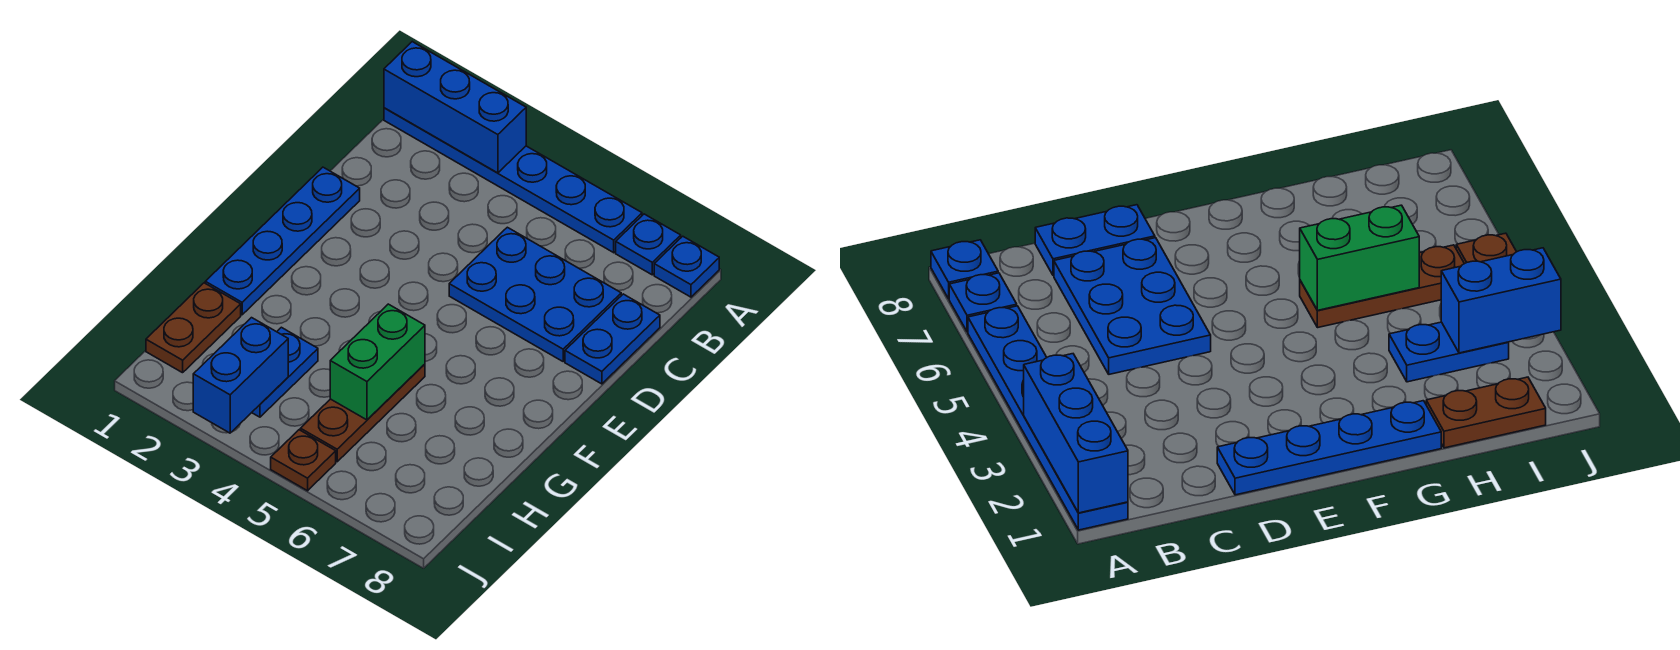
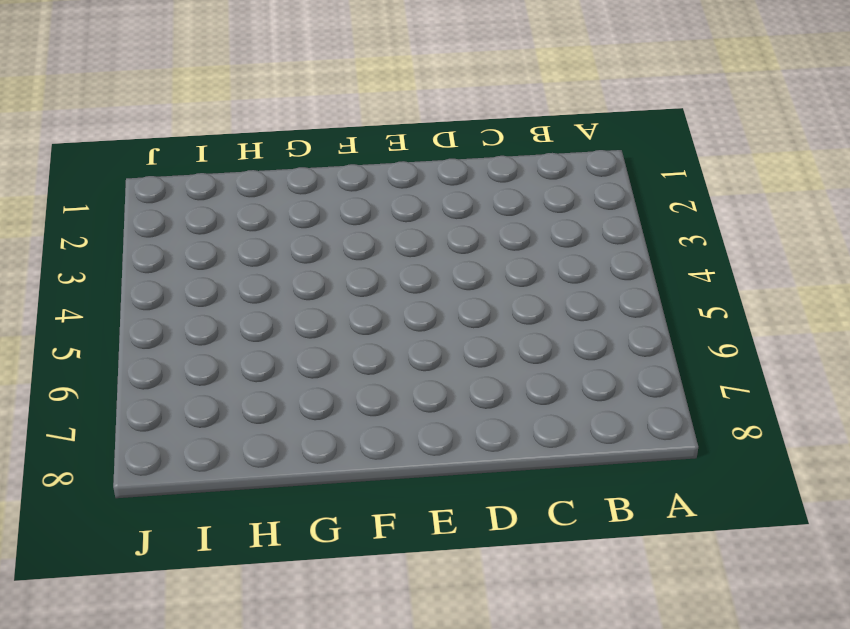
none -> blue plate A1:A6 level 1
none -> blue plate A7 level 1
none -> blue plate A8 level 1

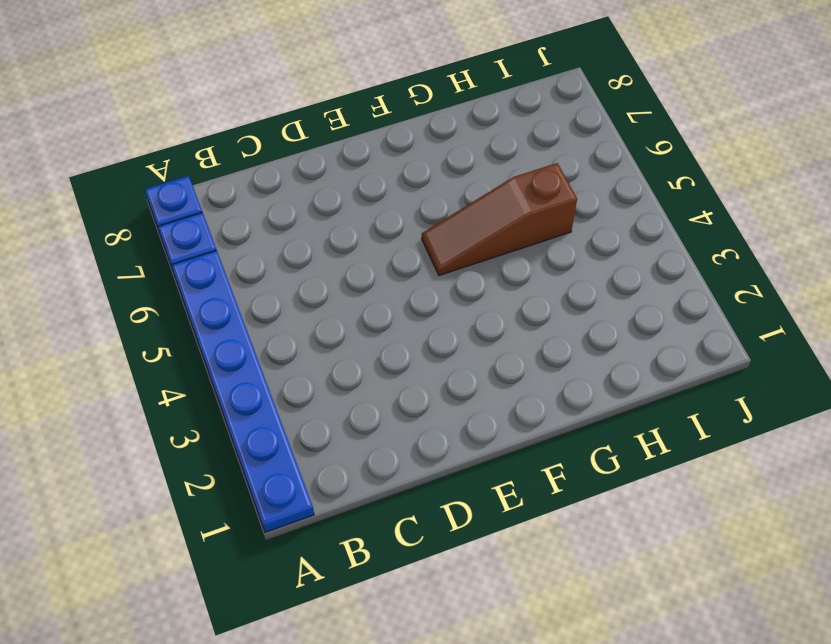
brown slope F5:H5 level 1 top H -> brown plate G5:I5 level 1
none -> blue plate C5:D7 level 1
none -> blue plate C8:D8 level 1
none -> blue plate D1:G1 level 1

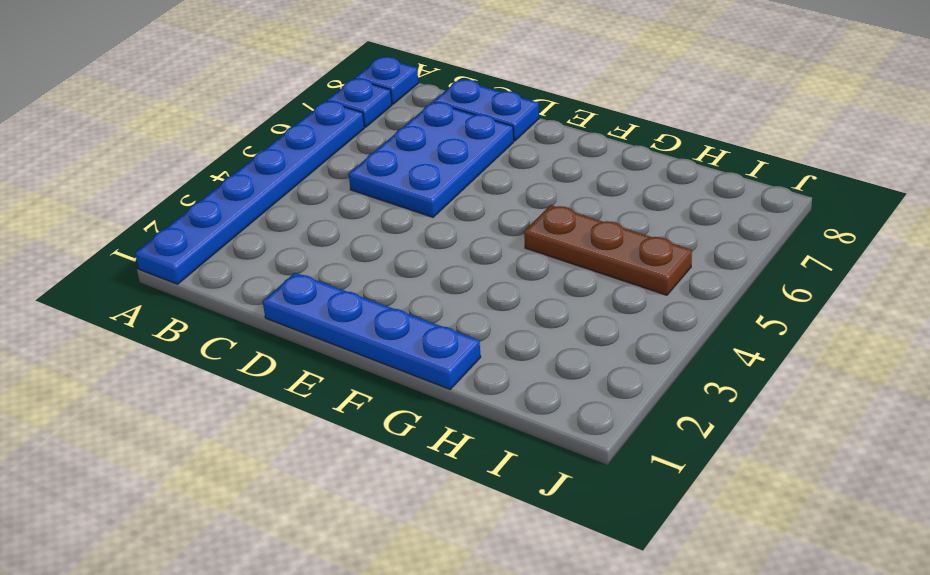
none -> brown plate H1:I1 level 1
none -> blue plate H3:I3 level 1
none -> brown plate J5 level 1

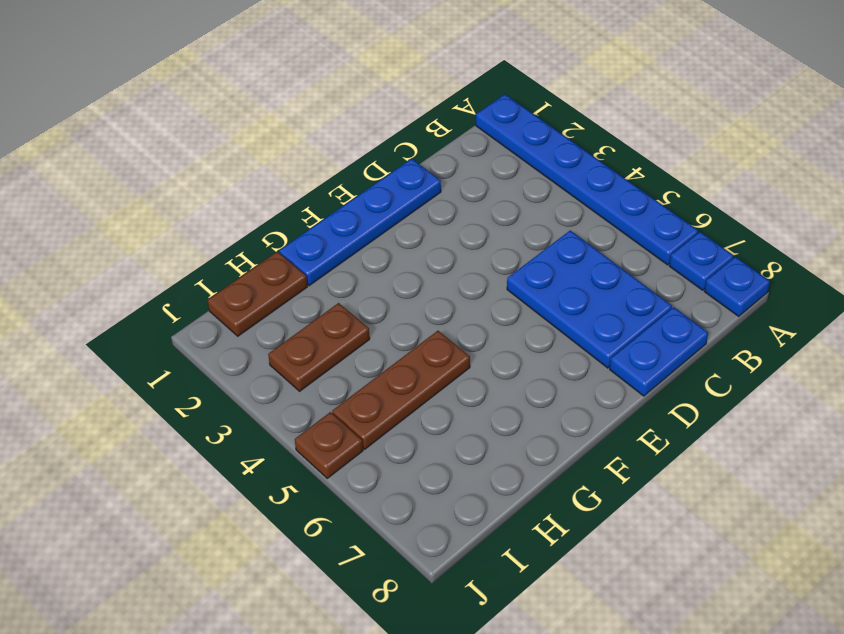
brown plate H3:I3 level 1 -> blue plate H3:I3 level 1
none -> blue brick A1:A3 level 2
none -> green brick G5:H5 level 2
none -> blue brick I3:J3 level 2

